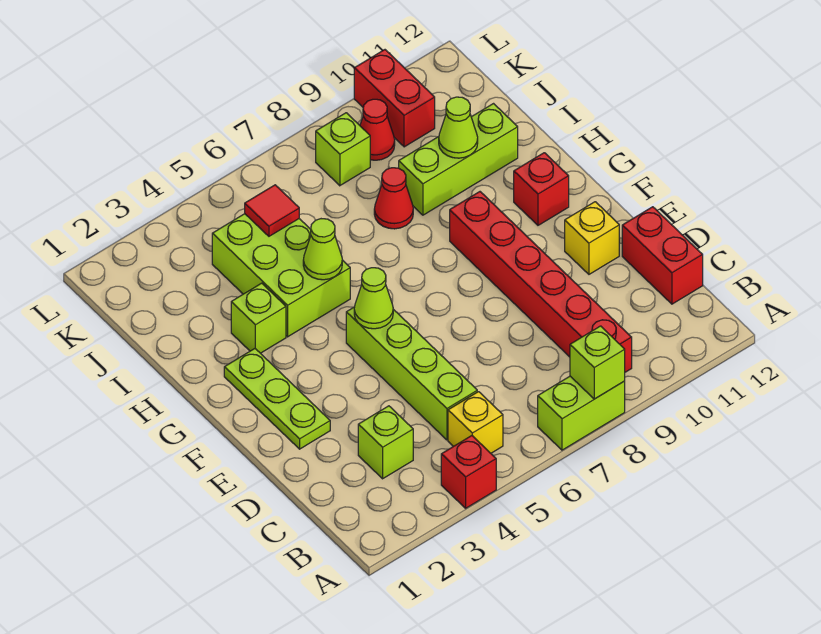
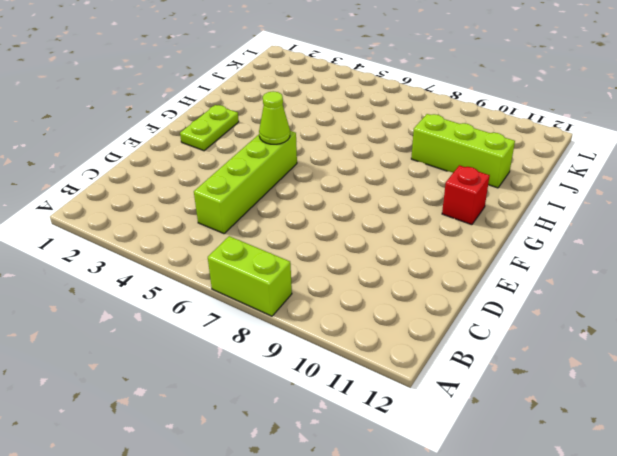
lime plate F2:G2 level 1 -> lime plate E2:G2 level 1
none -> red brick A4 level 1
none -> yellow brick B5 level 1
none -> red brick B9:G9 level 1

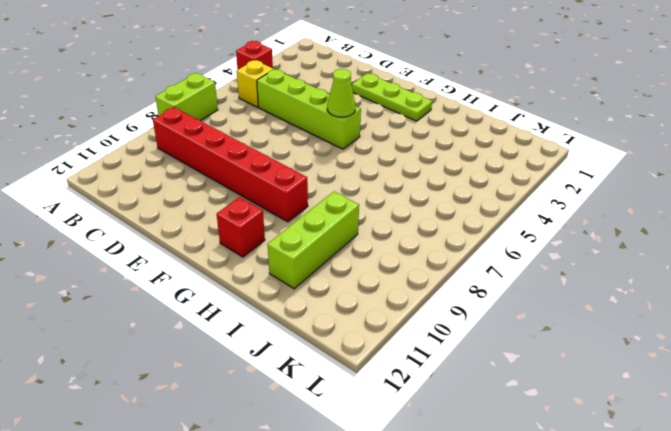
none -> lime brick C3 level 1
none -> red brick C12:D12 level 1
none -> yellow brick E11 level 1

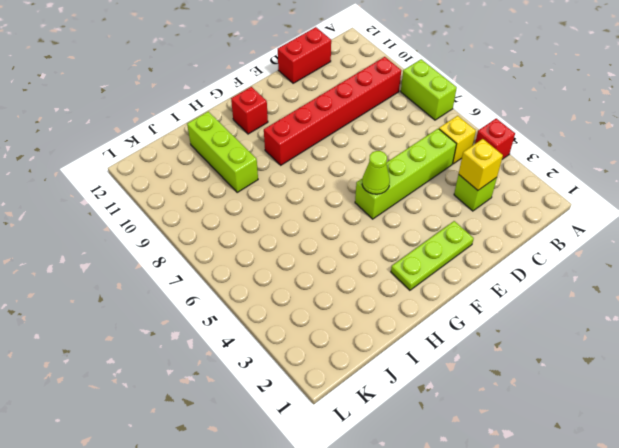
yellow brick C3 level 2 -> yellow brick E11 level 1
none -> lime brick H3 level 1
none -> lime brick H4:J5 level 1
none -> red cone I8 level 1

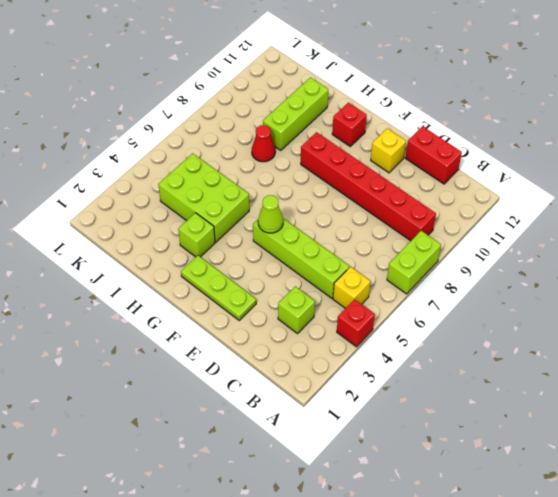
none -> lime brick K8 level 1
none -> red cone K9 level 1
none -> red brick K10:L10 level 1

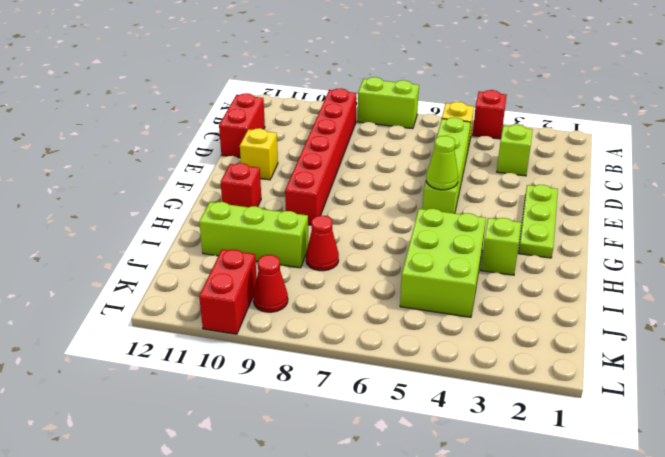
none -> lime brick K8 level 1
none -> lime brick A8 level 2
none -> lime cone H5 level 2

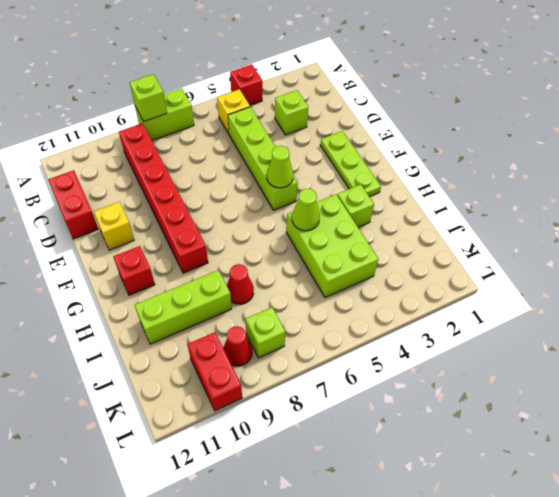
none -> lime cone I10 level 2
none -> red tile J5 level 2

